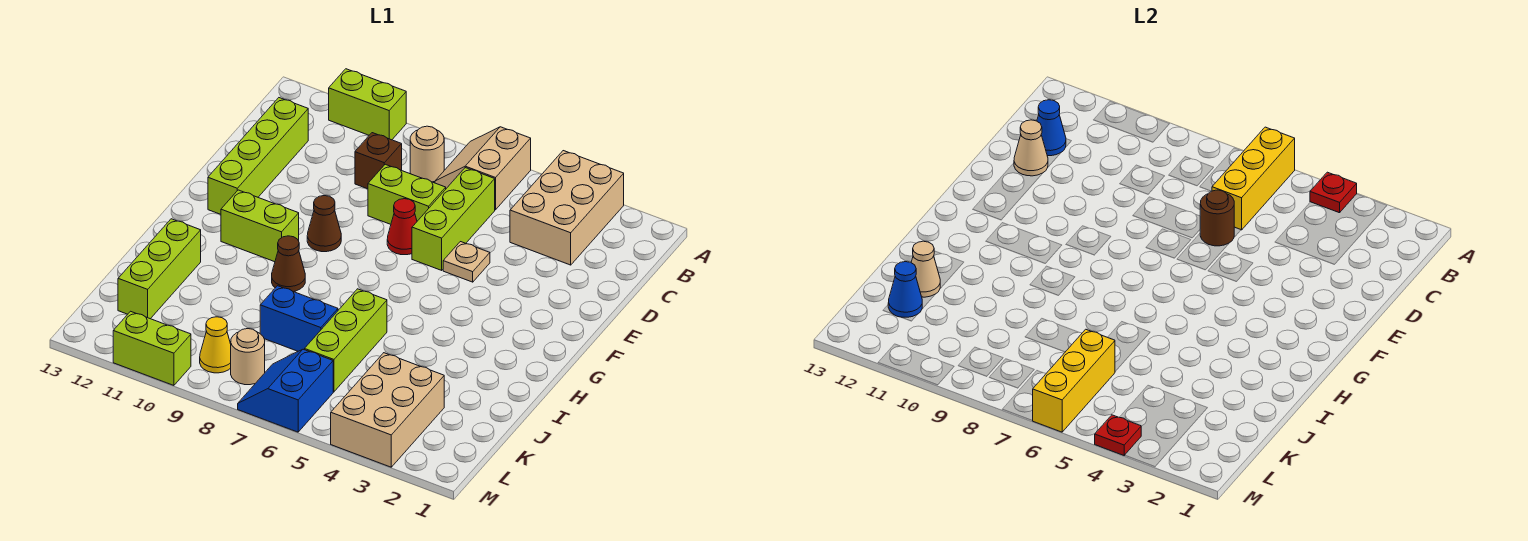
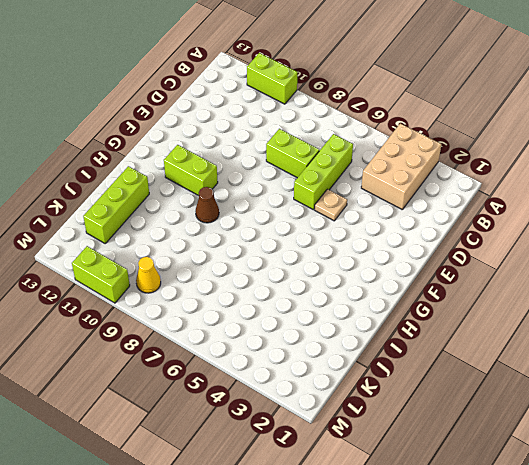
none -> tan slope A6:B7 level 1 top 6
none -> tan round brick B8 level 1
none -> brown brick C9 level 1
none -> lime brick C12:F12 level 1

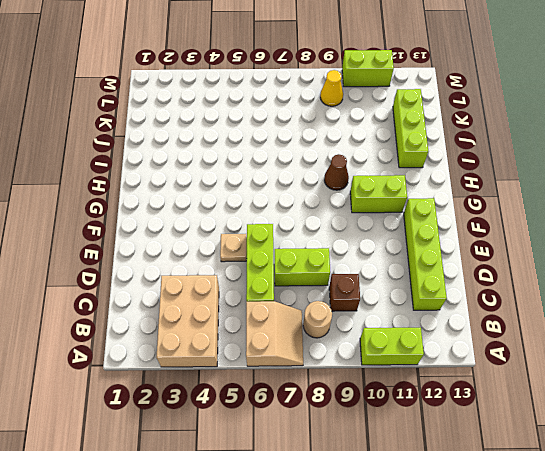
none -> red cone E7 level 1
none -> brown cone F9 level 1
none -> lime brick I6:K6 level 1
none -> blue brick J7:J8 level 1

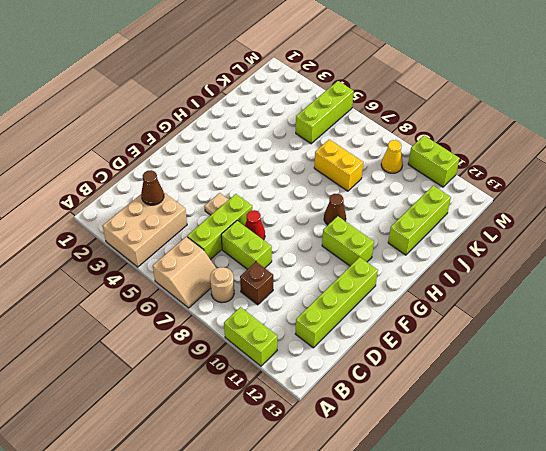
brown cone C3 level 2 -> brown cone F9 level 1
yellow brick J7:J8 level 1 -> blue brick J7:J8 level 1
lime brick K5:M5 level 1 -> lime brick I6:K6 level 1
none -> tan brick K3:M4 level 1
none -> blue slope L6:M7 level 1 top 6
none -> tan round brick L8 level 1
none -> red plate A4 level 2

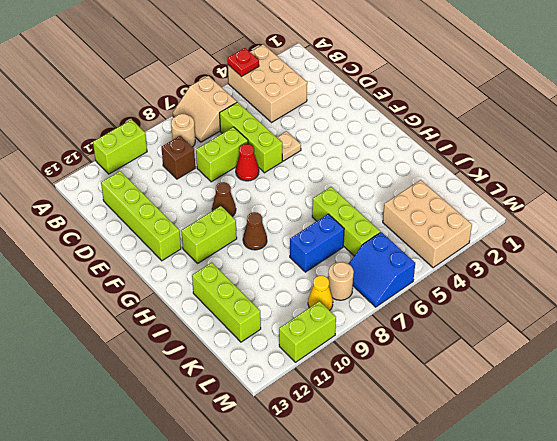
none -> yellow brick A6:C6 level 2
none -> blue cone C12 level 2
none -> brown round brick D6 level 2
none -> tan cone D12 level 2

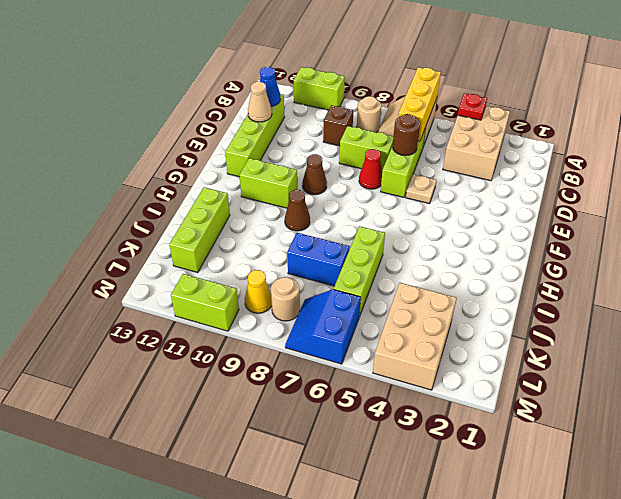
none -> tan cone J12 level 2
none -> yellow brick K6:M6 level 2
none -> blue cone K12 level 2
none -> red plate M4 level 2

